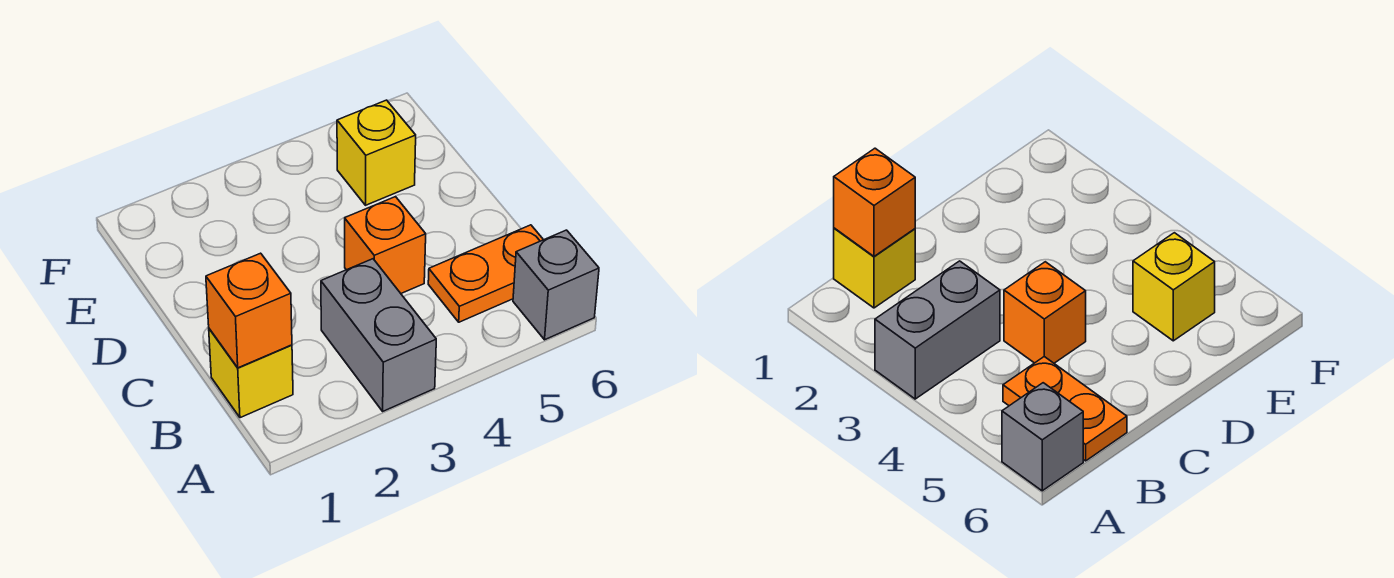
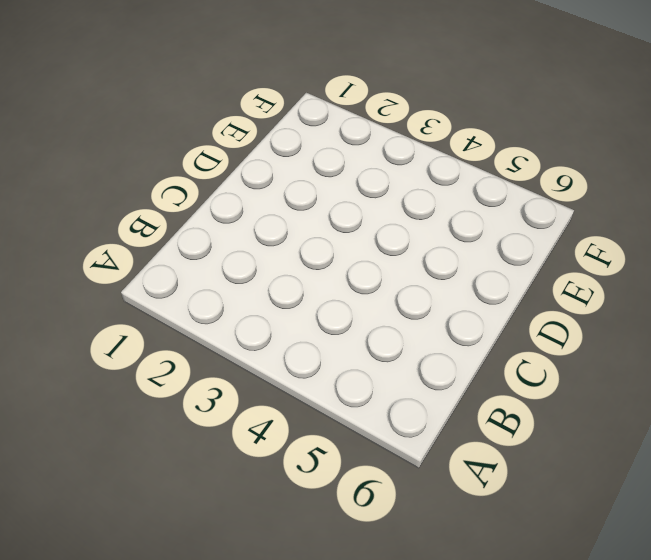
none -> grey brick A3:B3 level 1
none -> grey brick A6 level 1

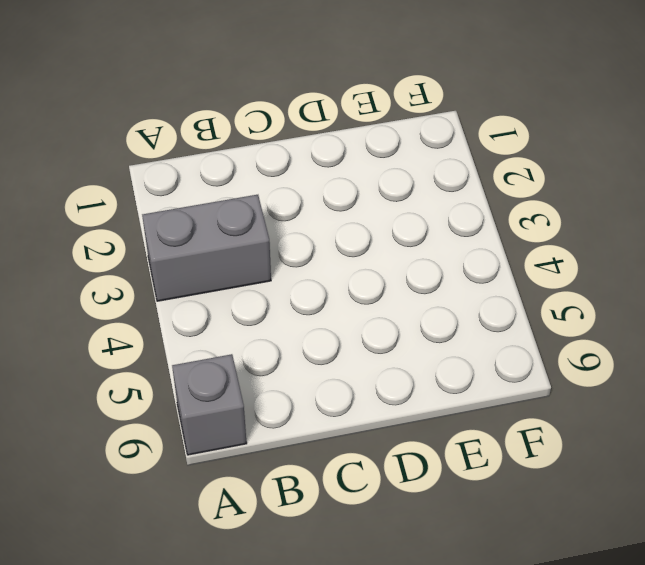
none -> yellow brick B1 level 1
none -> orange plate B5:B6 level 1

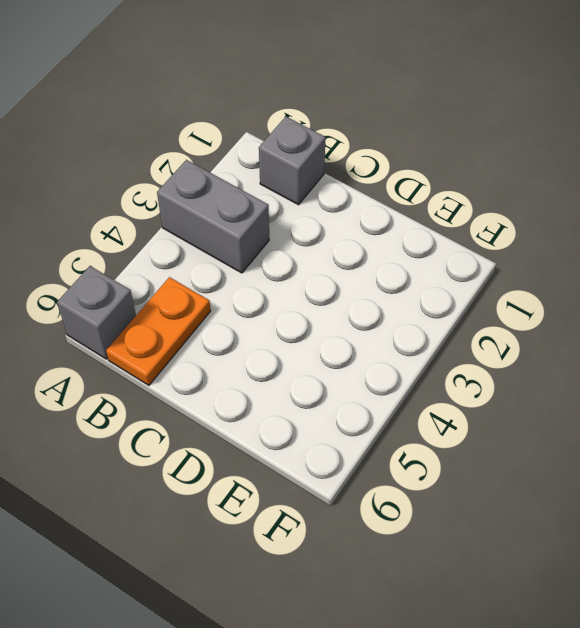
grey brick B1 level 1 -> yellow brick B1 level 1
none -> orange brick C4 level 1
none -> yellow brick E5 level 1

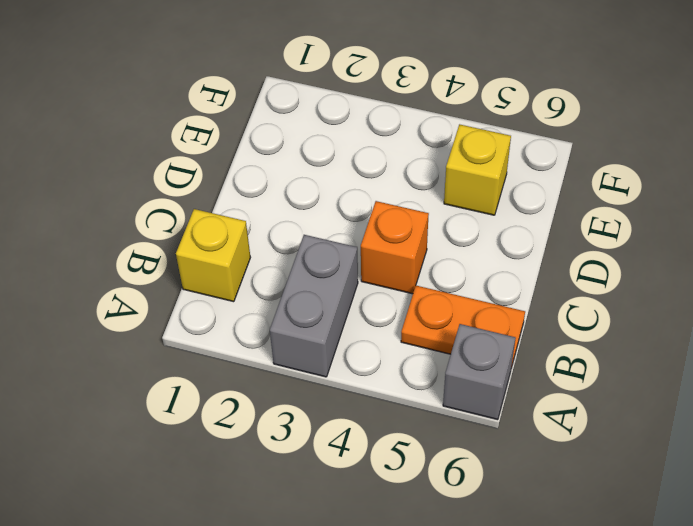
none -> orange brick B1 level 2

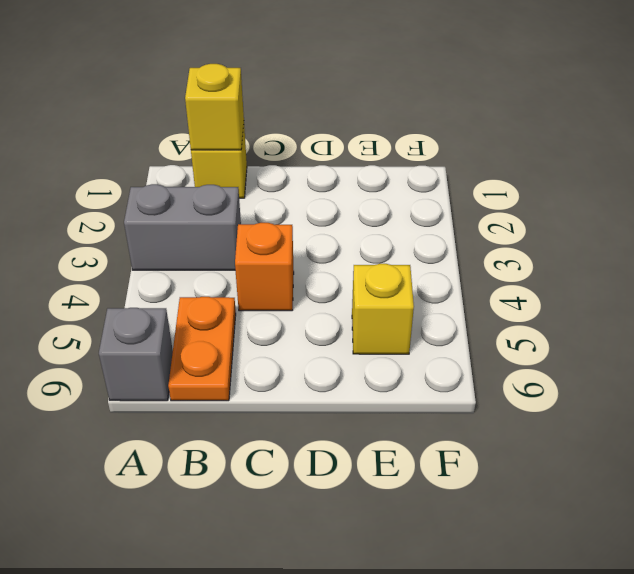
yellow brick B1 level 2 -> orange brick B1 level 2

